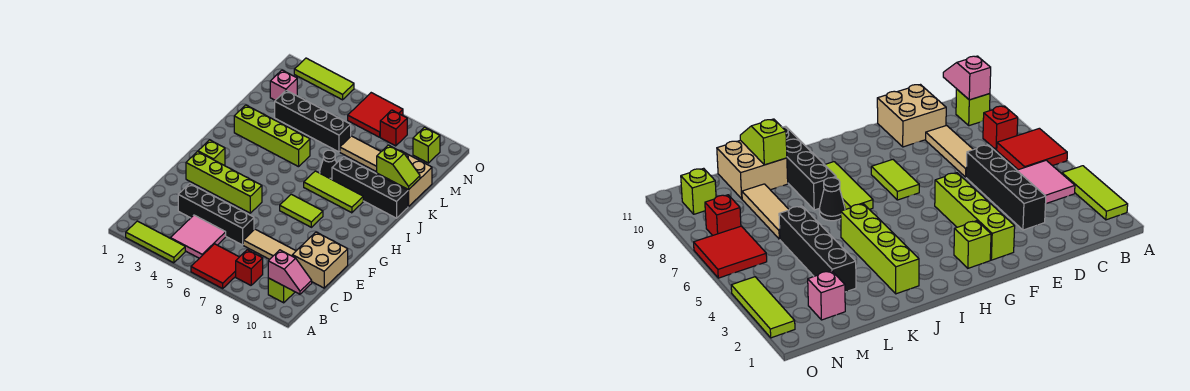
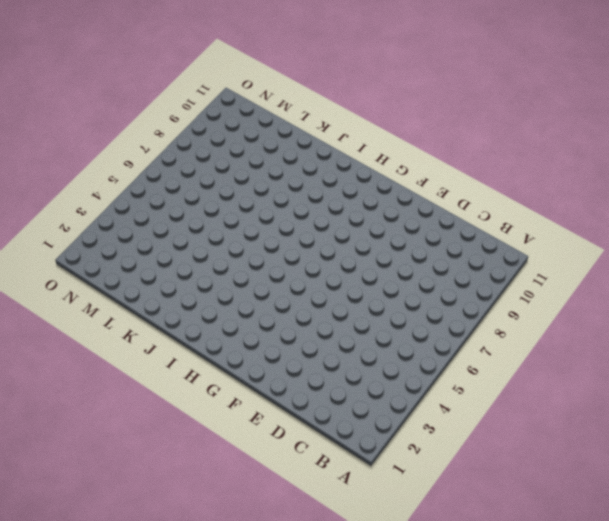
none -> lime tile A2:A4 level 1
none -> red tile A6:B7 level 1
none -> pink tile B4:C5 level 1

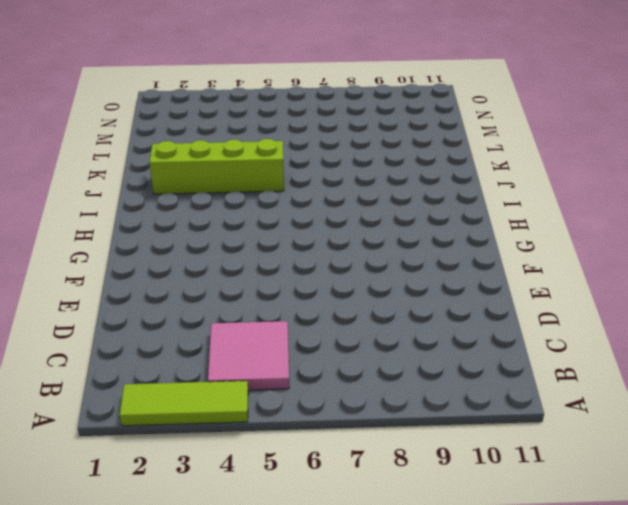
none -> red tile A6:B7 level 1
none -> red brick B8 level 1
none -> lime brick B10 level 1

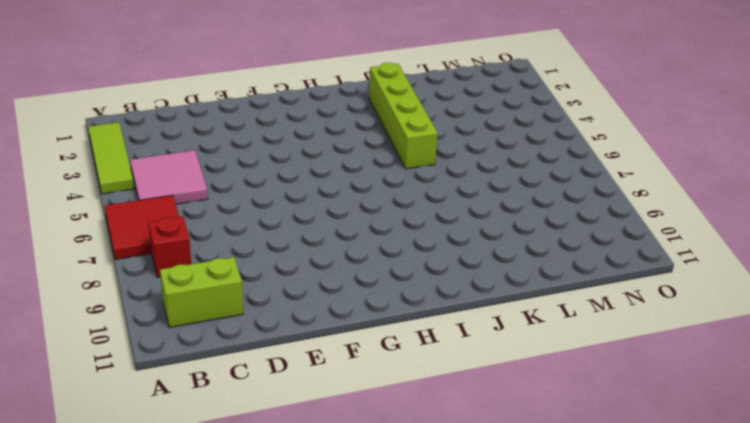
lime brick B10:C10 level 1 -> lime brick B10 level 1
none -> black brick D3:D6 level 1
none -> tan tile D7:D9 level 1
none -> tan brick D10:E11 level 1

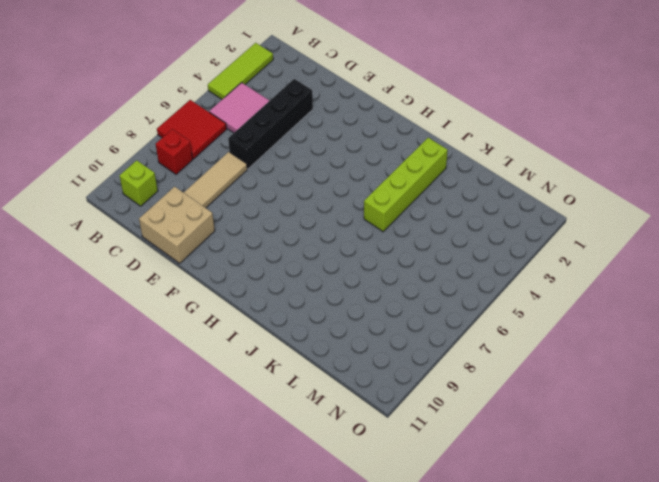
none -> lime brick F2:F5 level 1
none -> lime brick G2 level 1
none -> lime tile G7:G8 level 1

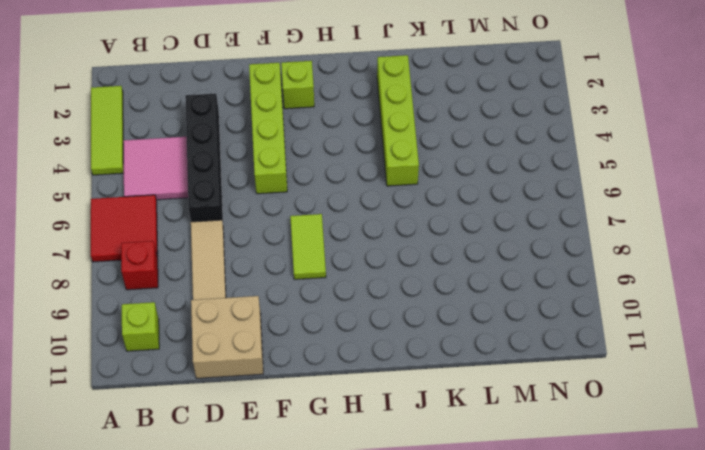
none -> lime tile I7:I9 level 1
none -> black cone J7 level 1
none -> black brick J8:J11 level 1

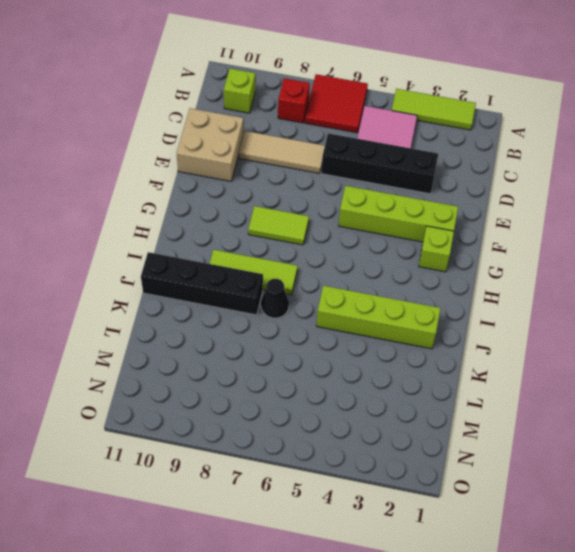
none -> tan brick K10:L11 level 1
none -> black brick L3:L6 level 1
none -> tan tile L7:L9 level 1

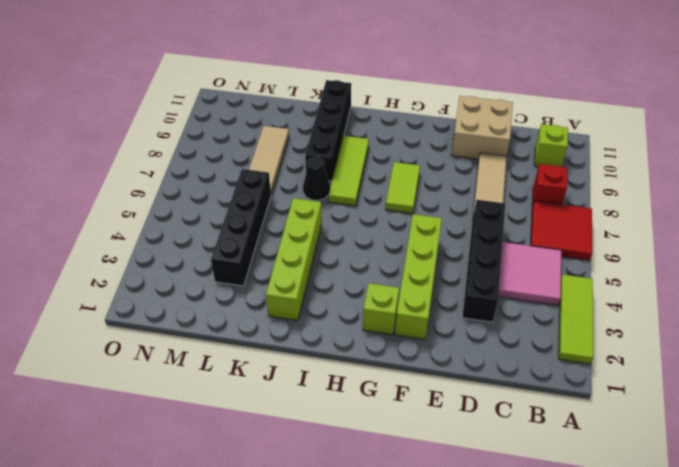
none -> tan brick K10:L11 level 1
none -> pink brick M2 level 1
none -> red tile N6:O7 level 1

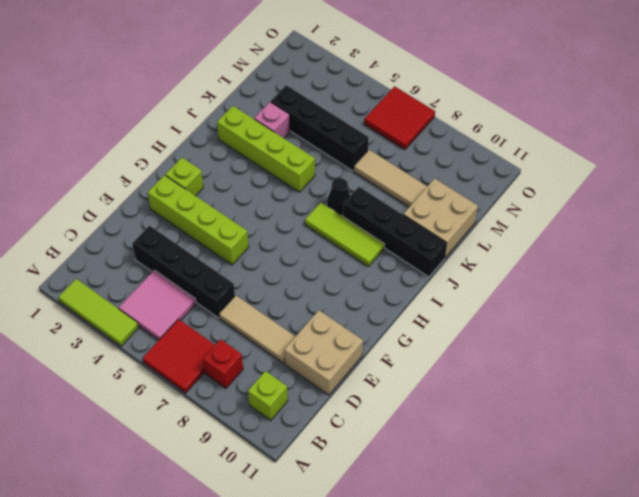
pink brick K3 level 1 -> pink brick M2 level 1
none -> lime tile G7:G8 level 1
none -> red brick N8 level 1
none -> lime brick N10 level 1

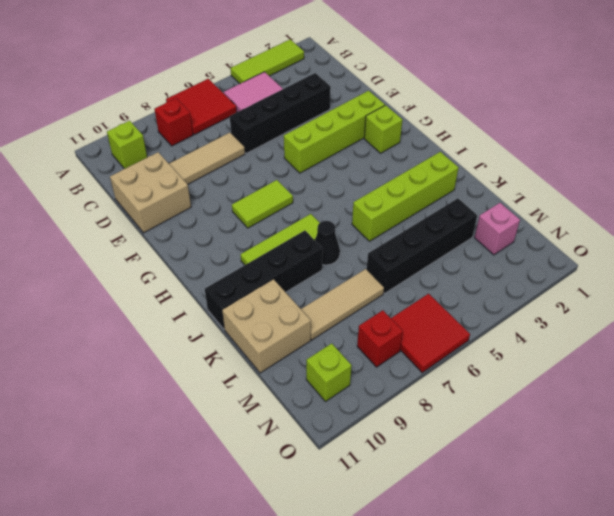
none -> lime tile O2:O4 level 1
none -> pink slope B10:B11 level 2 top 10
none -> lime slope K10:K11 level 2 top 10

